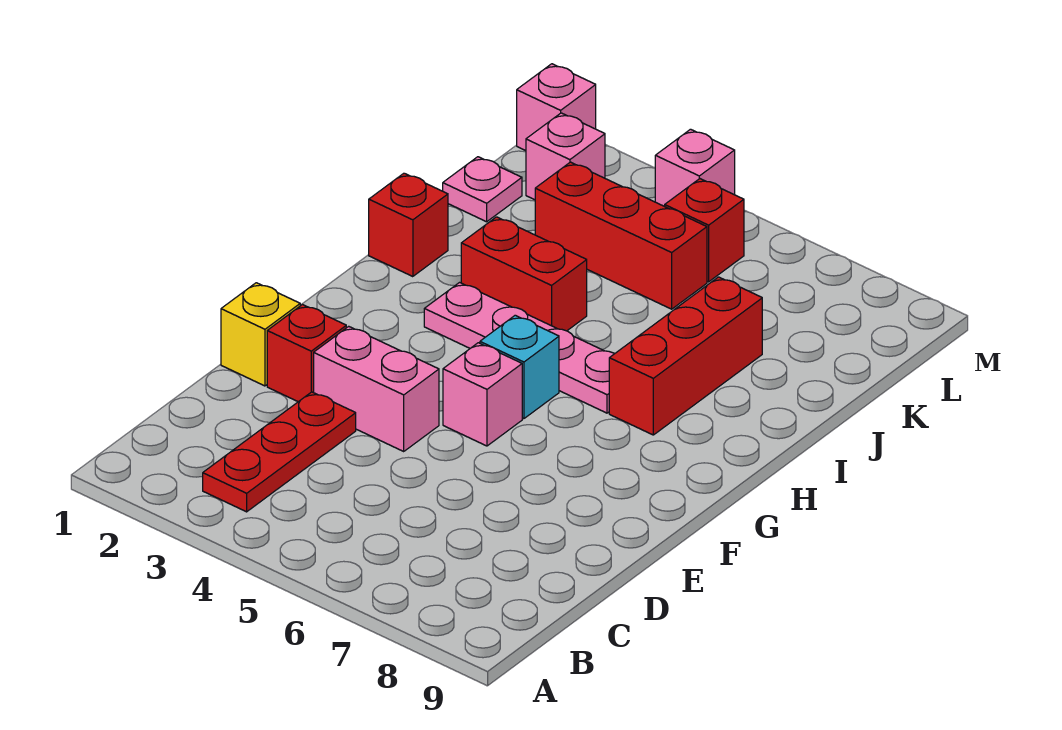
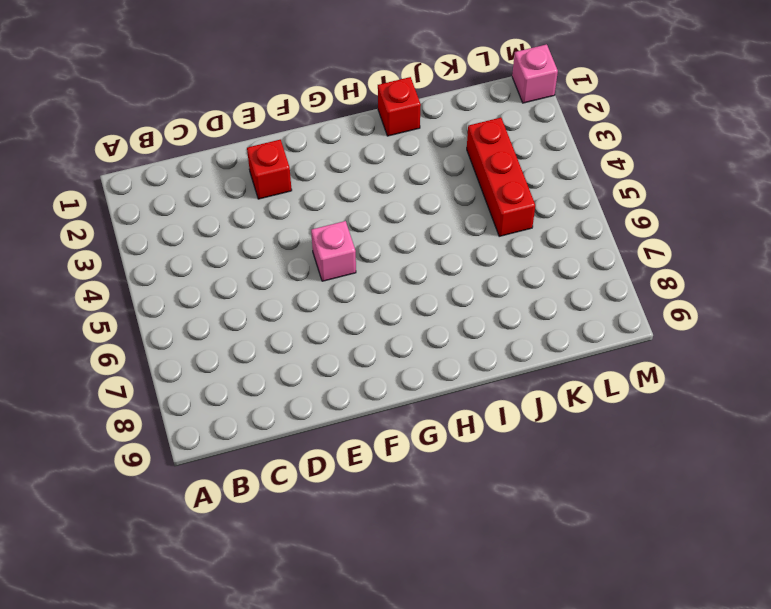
none -> red plate B3:D3 level 1
none -> yellow brick E1 level 1
none -> pink brick E3:E4 level 1

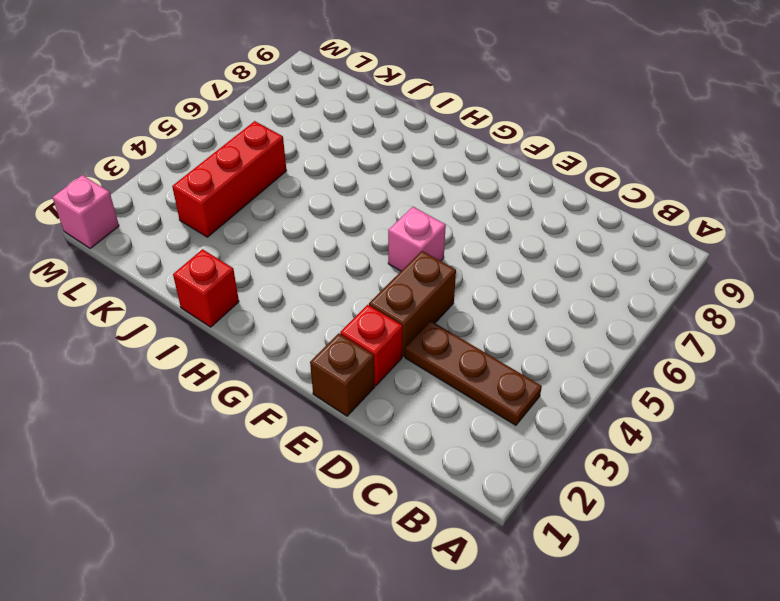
brown plate B3:D3 level 1 -> red plate B3:D3 level 1
brown brick E1 level 1 -> yellow brick E1 level 1
brown brick E3:E4 level 1 -> pink brick E3:E4 level 1
none -> cyan brick G5 level 1
none -> pink plate H3:H6 level 1
none -> red brick H7:J7 level 1

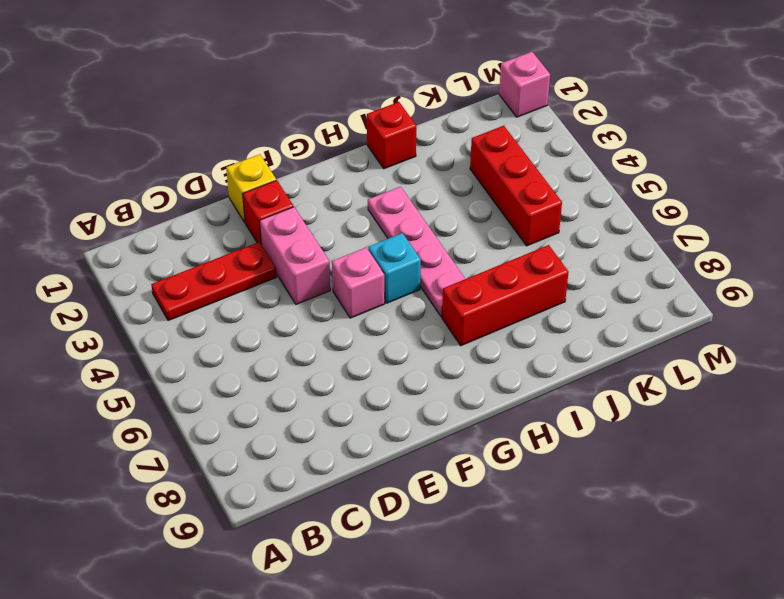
none -> red brick I3:I4 level 1
none -> pink plate K1 level 1
none -> pink brick L2 level 1

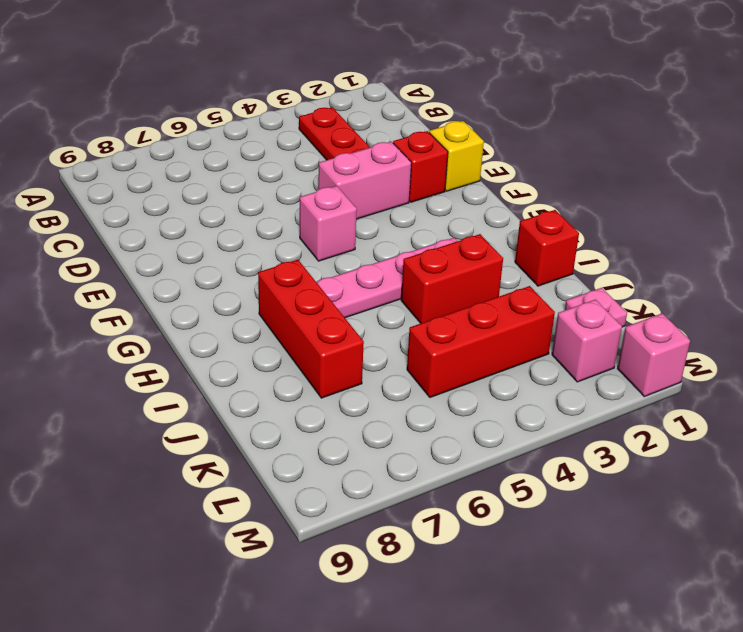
none -> cyan brick G5 level 1
none -> red brick L5 level 1
none -> pink brick M4 level 1

